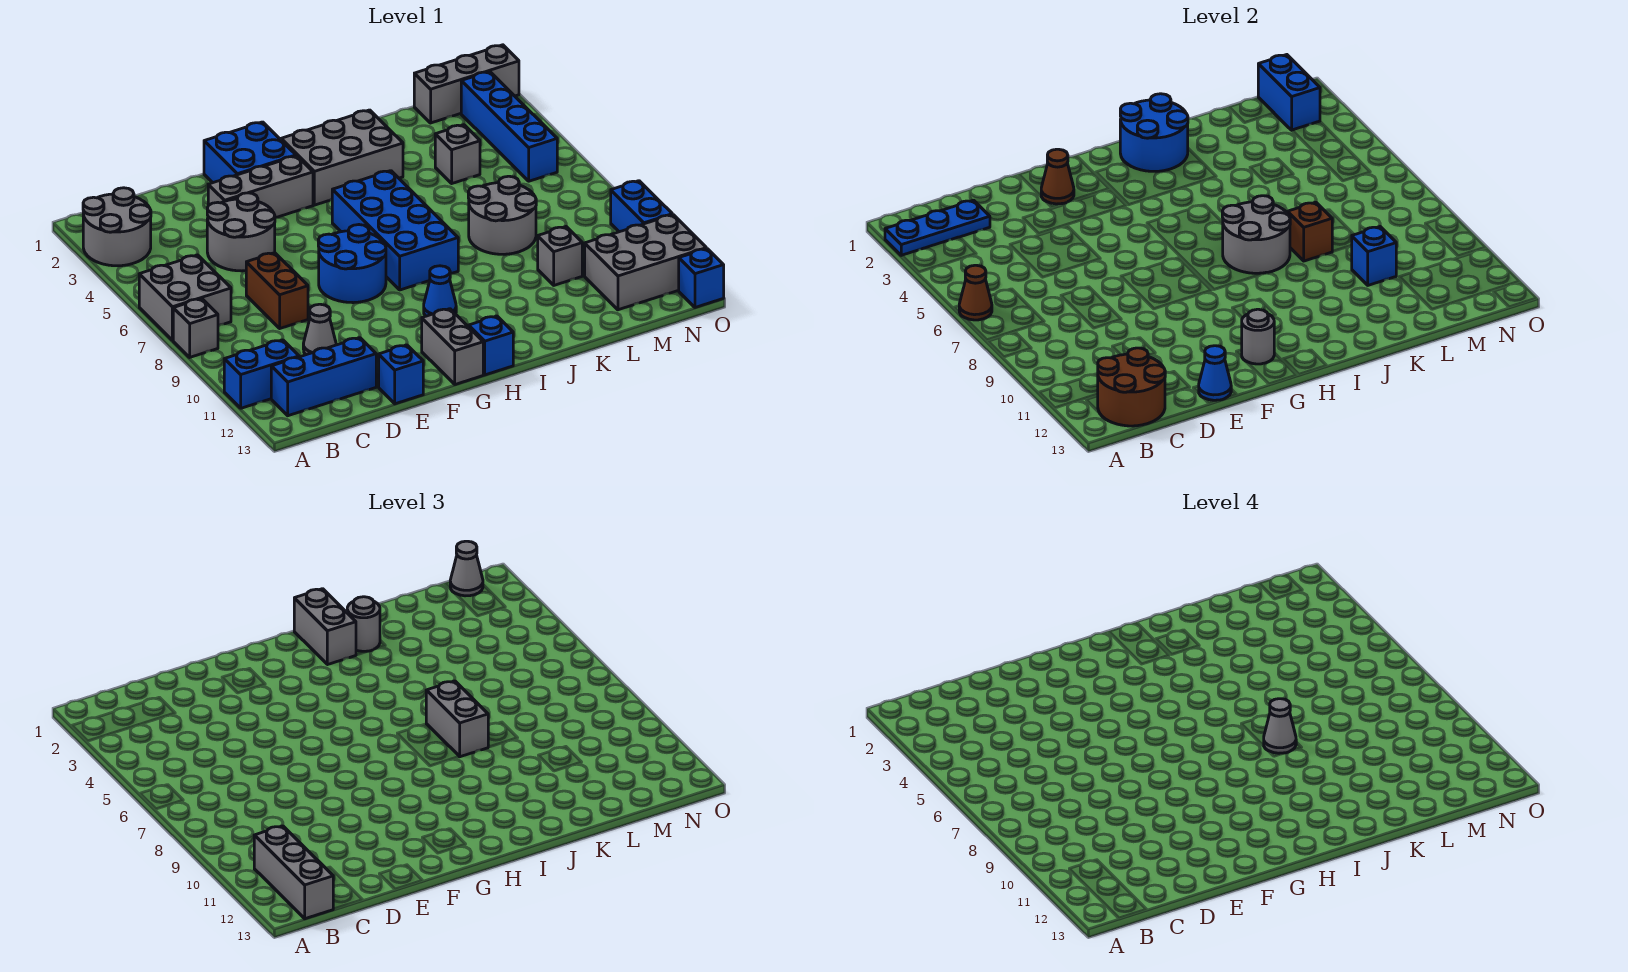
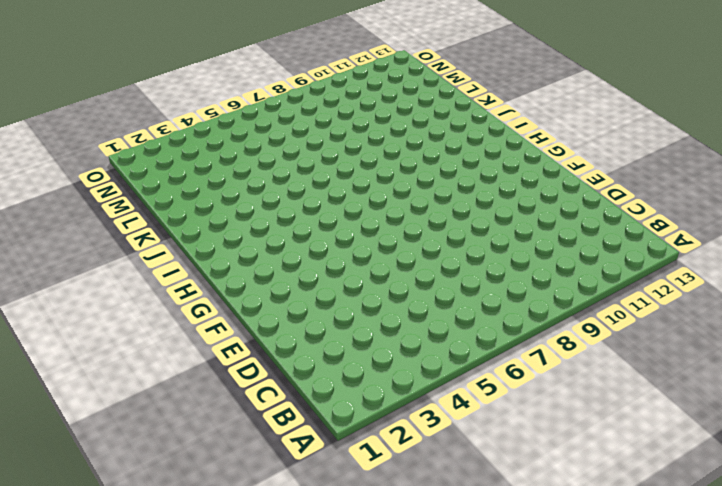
none -> grey round brick A2:B3 level 1
none -> grey brick A6:B7 level 1
none -> grey brick A8 level 1
none -> blue brick A11:B11 level 1

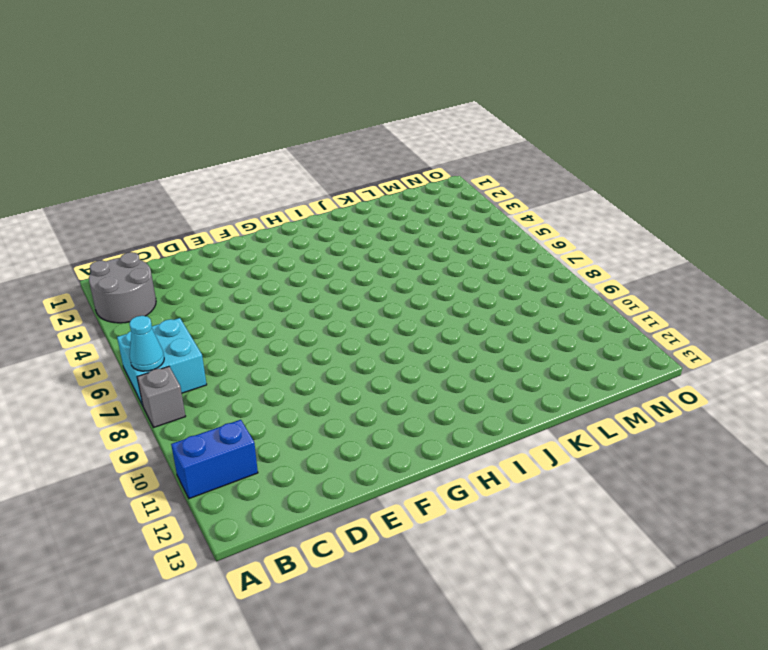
cyan brick A6:B7 level 1 -> grey brick A6:B7 level 1
cyan cone A7 level 2 -> none
none -> blue brick B12:D12 level 1
none -> grey round brick D4:E5 level 1
none -> brown brick D7:D8 level 1
none -> grey cone D10 level 1

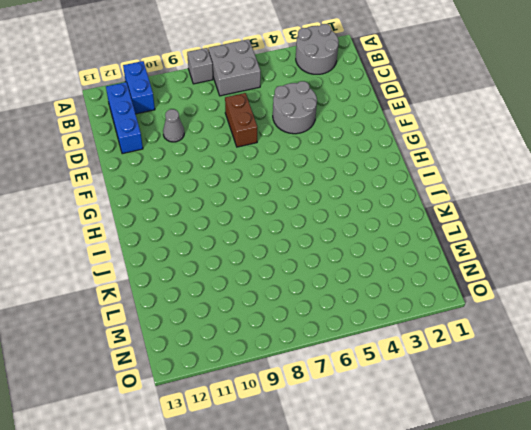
brown brick D7:E7 level 1 -> brown brick D7:D8 level 1
none -> grey brick E3:G3 level 1
none -> blue brick E13 level 1
none -> blue brick F1:G2 level 1
none -> blue round brick F7:G8 level 1

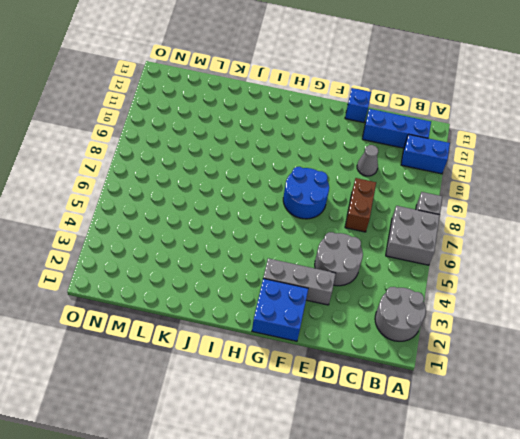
none -> grey brick G12:G13 level 1
none -> grey brick H2:J3 level 1
none -> blue brick H5:I8 level 1
none -> blue cone H10 level 1

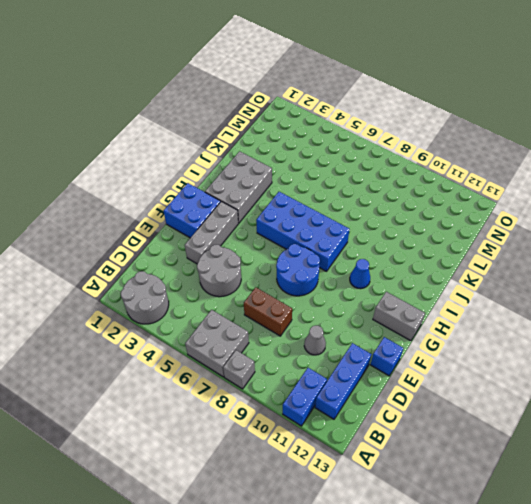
none -> blue brick H13 level 1
none -> grey round brick K7:L8 level 1
none -> grey brick L4 level 1
none -> grey brick L10 level 1

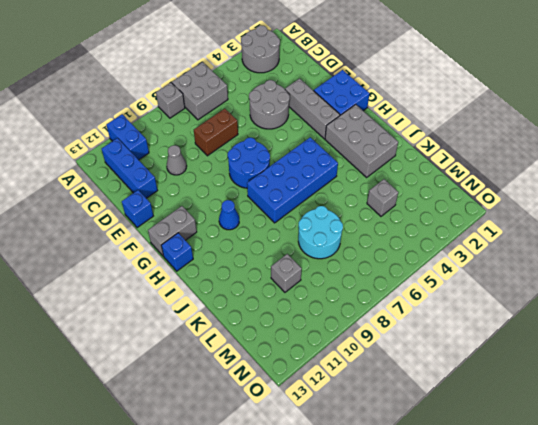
cyan round brick K7:L8 level 1 -> grey round brick K7:L8 level 1
none -> grey brick M1:O1 level 1
none -> grey brick M11:O12 level 1
none -> blue brick N2:N5 level 1
none -> blue brick O9:O10 level 1

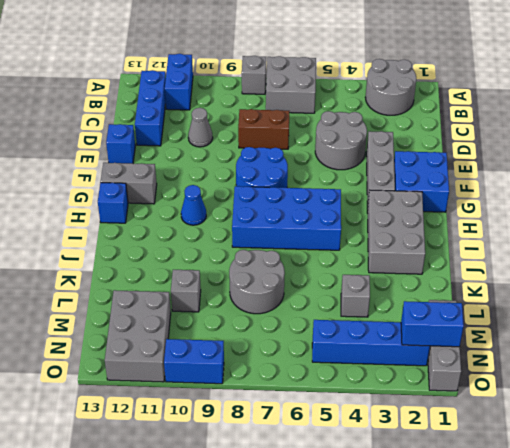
none -> blue brick O13 level 1
none -> blue plate A2:C2 level 2
none -> brown cone A6 level 2
none -> brown round brick B12:C13 level 2

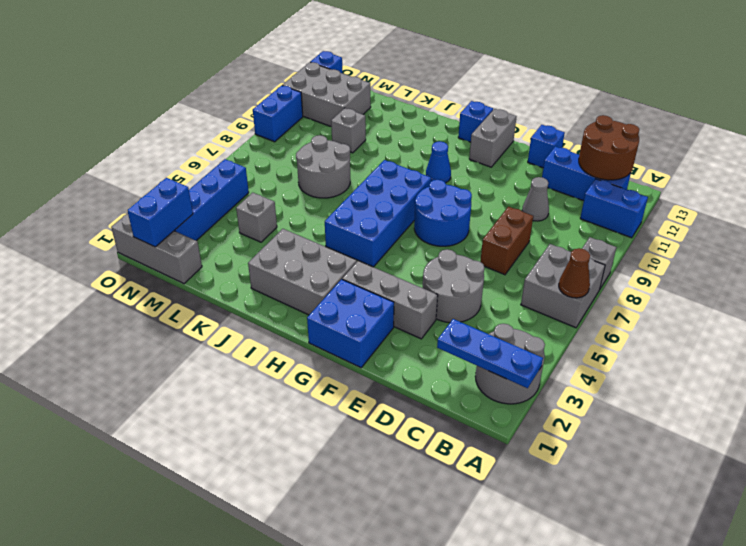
none -> blue cone E13 level 2
none -> brown cone F2 level 2
none -> grey round brick G12 level 2
none -> blue round brick I1:J2 level 2

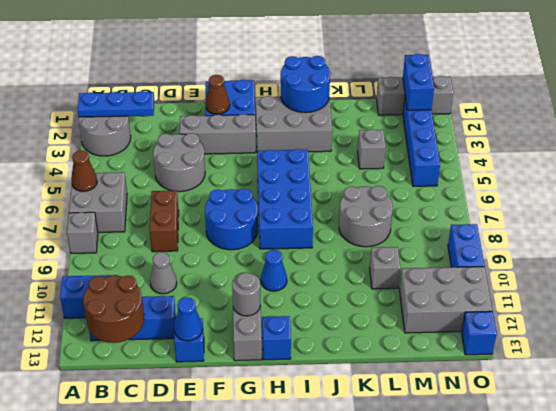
none -> grey round brick I7:J8 level 2
none -> brown brick K8 level 2
none -> blue brick L10 level 2
none -> grey brick B11:B13 level 3

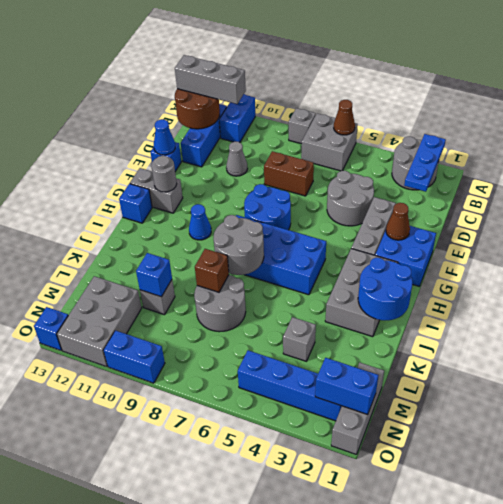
none -> grey brick I1:I2 level 3
none -> grey round brick J2 level 3
none -> grey brick J7:J8 level 3
none -> grey cone N1 level 3

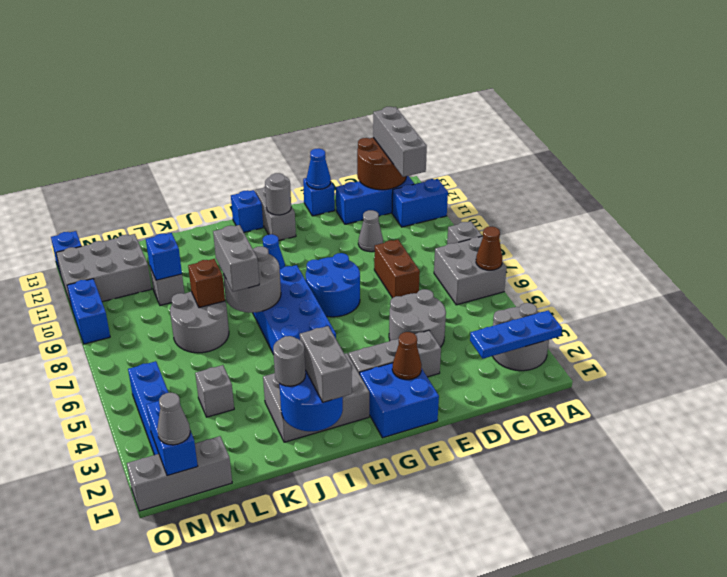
none -> grey cone J8 level 4

